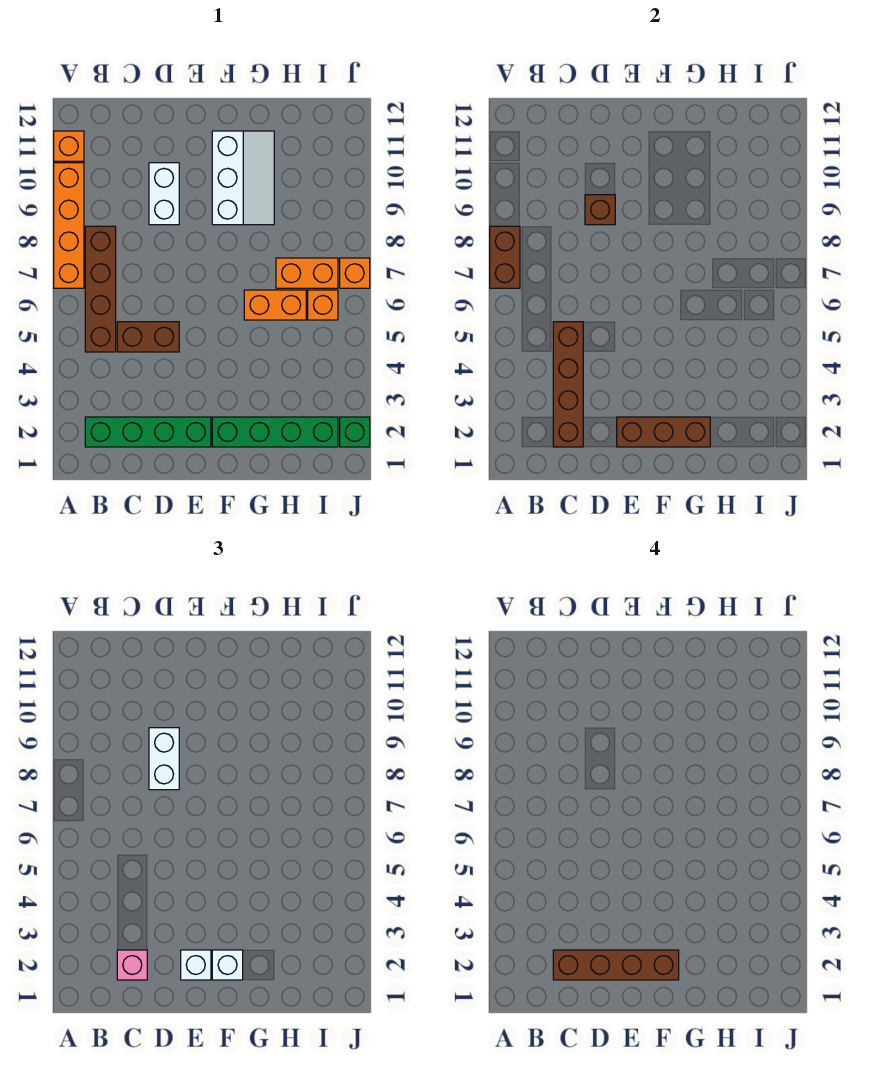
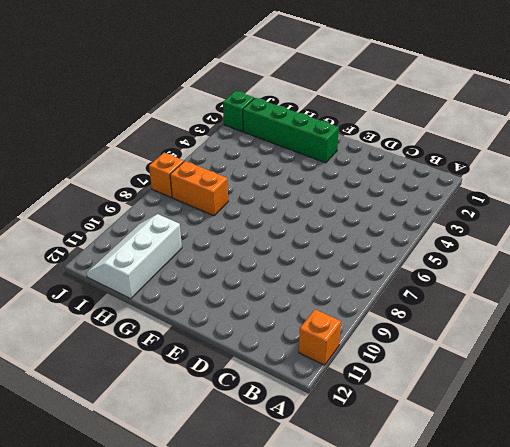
white slope H10:I12 level 1 top H -> white slope F9:G11 level 1 top F
none -> orange brick A7:A10 level 1
none -> green brick B2:E2 level 1
none -> brown brick B5:B8 level 1

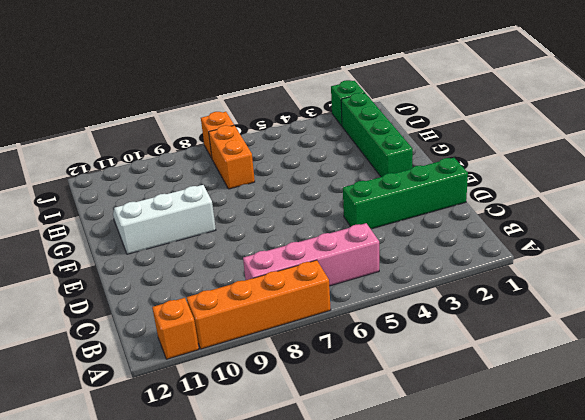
pink brick B5:B8 level 1 -> brown brick B5:B8 level 1
green brick D1:D4 level 1 -> green brick B2:E2 level 1
none -> brown brick C5:D5 level 1
none -> white brick D9:D10 level 1
none -> orange brick G6:H6 level 1

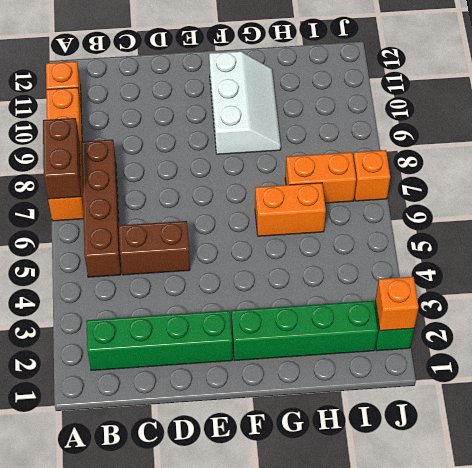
orange brick J2 level 2 -> orange brick I6 level 1
none -> white brick D9:D10 level 1
none -> brown brick C2:C5 level 2
none -> brown brick D9 level 2

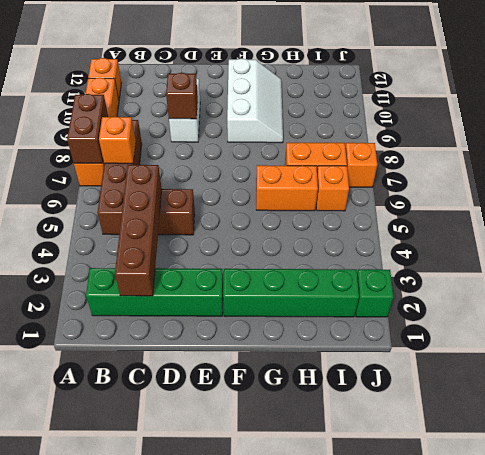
orange brick B7 level 2 -> none
none -> brown brick E2:G2 level 2
none -> pink brick C2 level 3
none -> white brick D8:D9 level 3

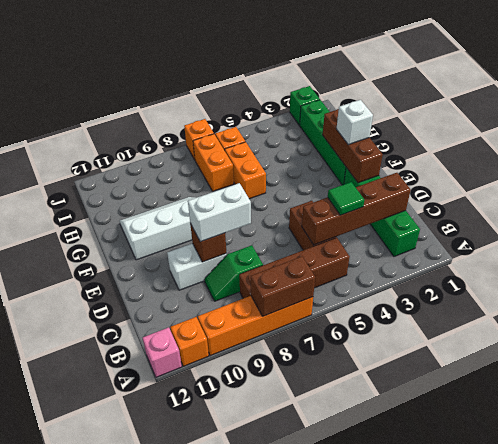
pink brick A12 level 1 -> pink brick C2 level 3
green tile C4 level 3 -> none
green slope C8:C9 level 1 top 8 -> none
none -> white brick E2 level 3
none -> brown brick C2:F2 level 4

